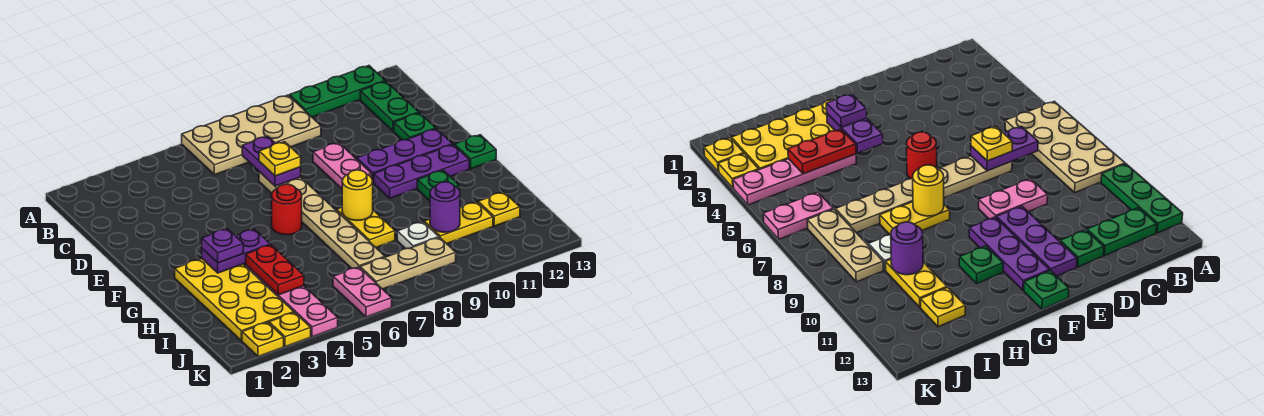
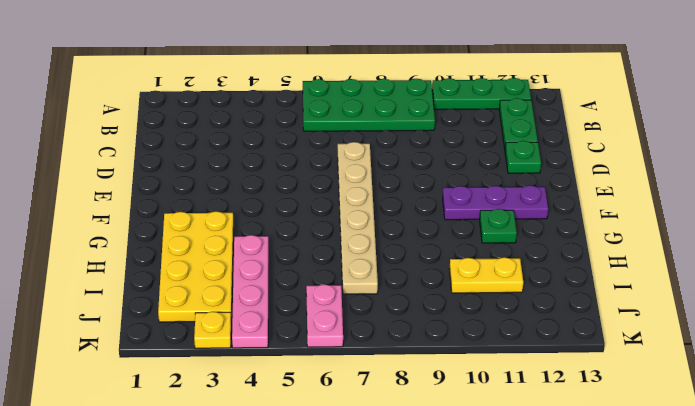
green plate A6:B9 level 1 -> tan plate A6:B9 level 1
none -> pink plate D9:E9 level 1
none -> purple plate E10:E12 level 1
none -> red round brick F6 level 1

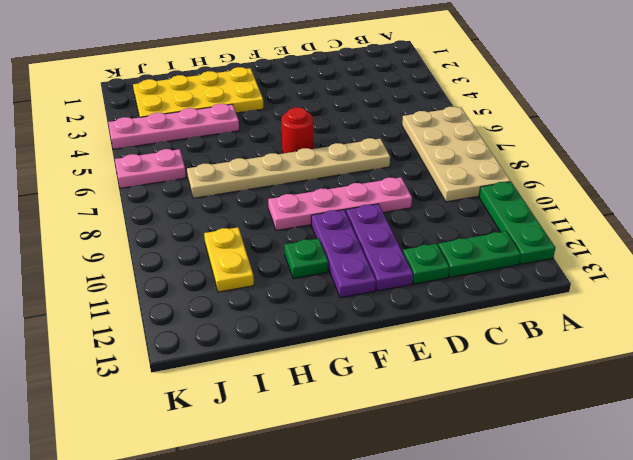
pink plate D9:G9 level 1 -> pink plate D9:E9 level 1
none -> green plate F13 level 1
none -> yellow plate G8:H8 level 1
none -> white plate I9 level 1

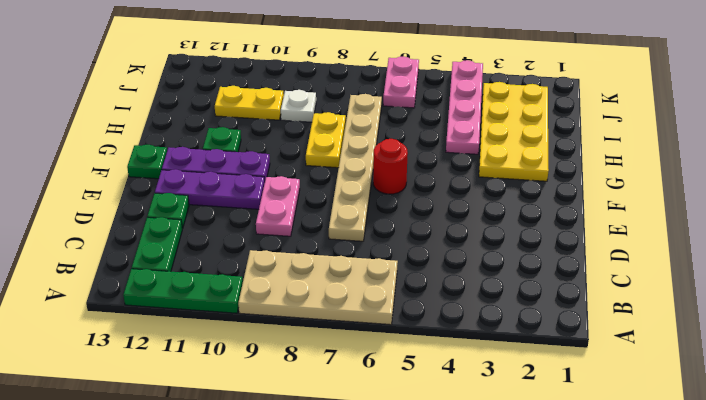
none -> yellow plate I12 level 1
none -> tan plate J7:J9 level 1
none -> yellow plate K2 level 1

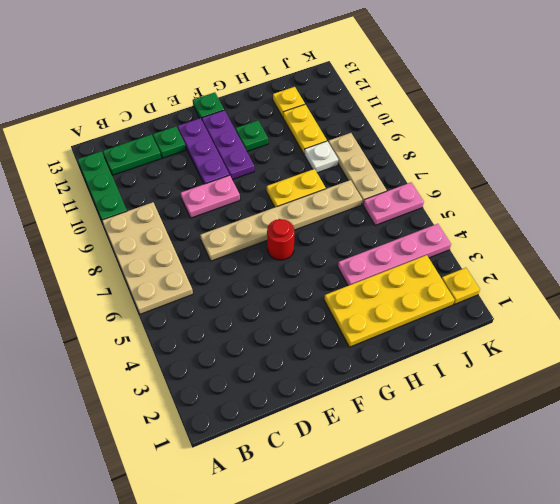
none -> yellow plate K3 level 1
none -> purple plate C7:D7 level 2
none -> purple plate G3:G4 level 2

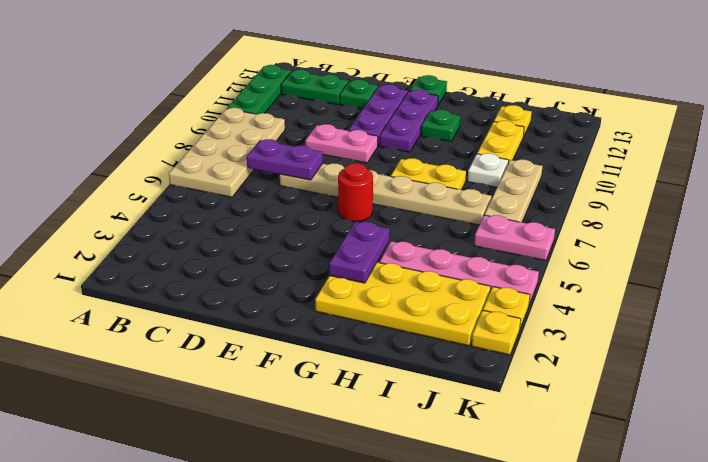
none -> yellow round brick G8 level 2
none -> red plate H4:I4 level 2
none -> purple round brick I10 level 2

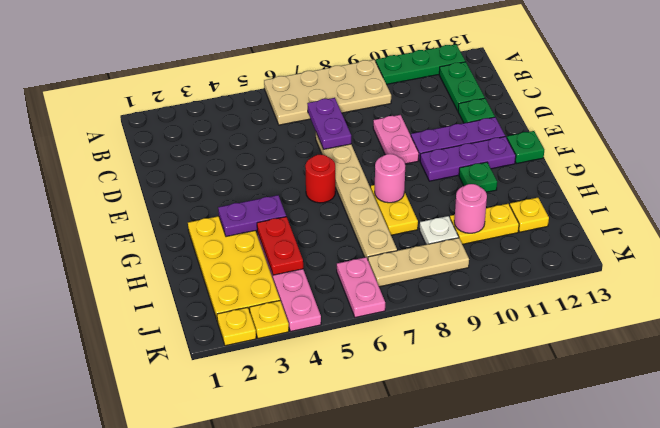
pink round brick G8 level 2 -> yellow round brick G8 level 2
pink round brick I10 level 2 -> purple round brick I10 level 2
none -> yellow plate D7 level 3
none -> purple plate G3 level 3

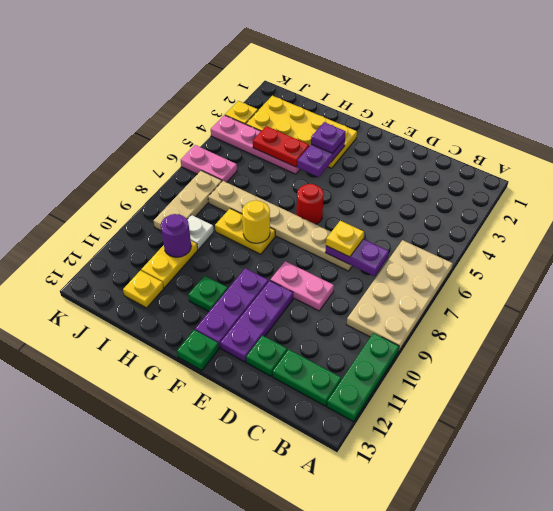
none -> yellow plate K2 level 1

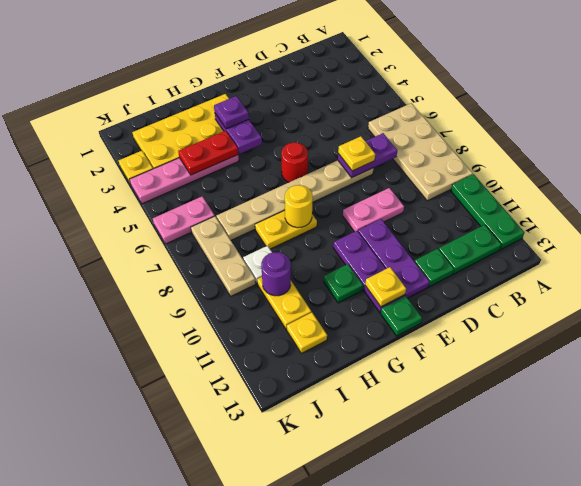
yellow plate F12 level 2 -> yellow plate K2 level 1

